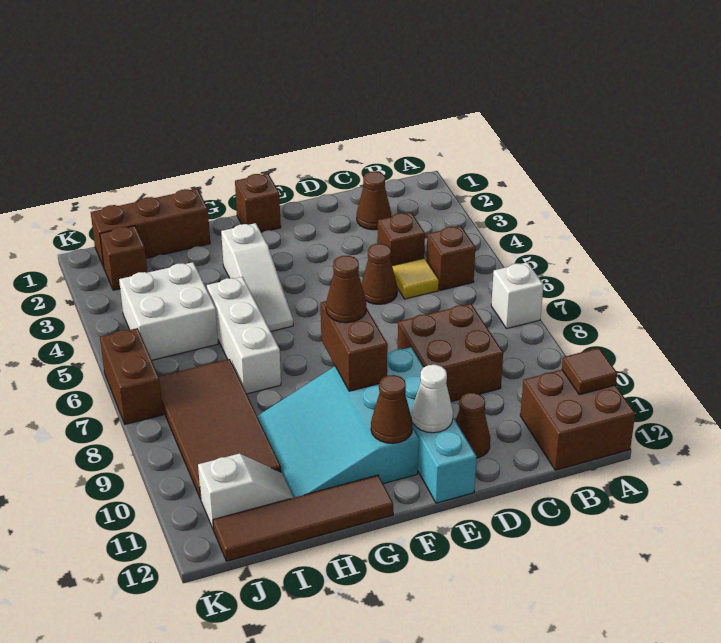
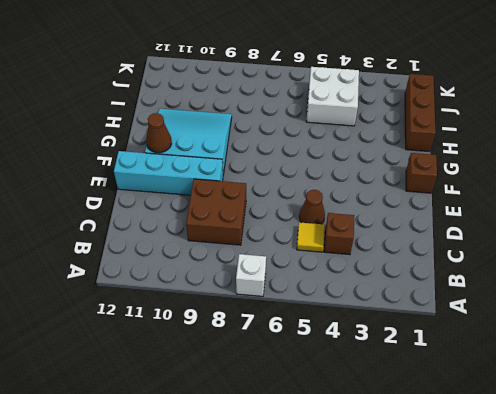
none -> brown brick A11:B12 level 1
none -> brown brick B5 level 1
none -> brown cone C2 level 1

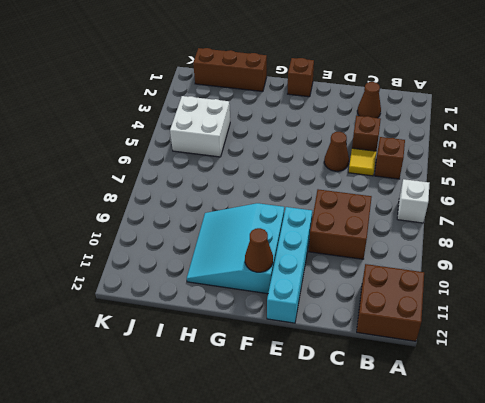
none -> brown cone D11 level 1
none -> white slope G3:G5 level 1 top 3
none -> brown tile G12:J12 level 1

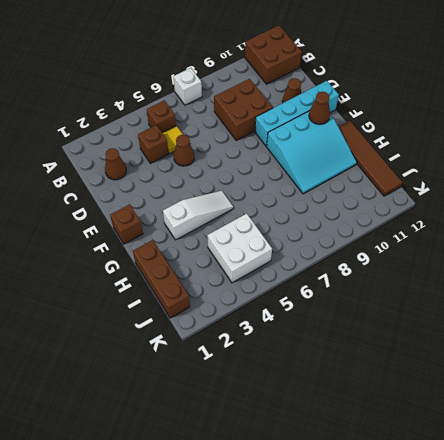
none -> white brick H5:H7 level 1
none -> brown tile I7:J10 level 1
none -> white slope I11:J11 level 1 top J

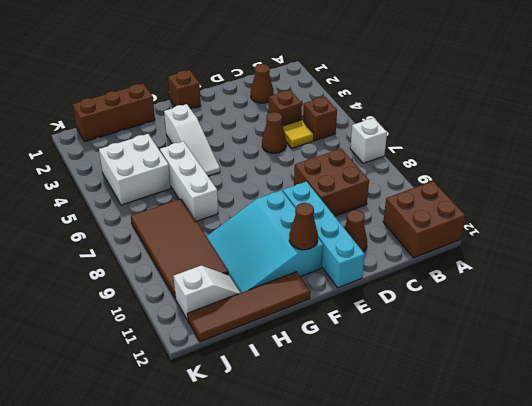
none -> brown brick J2 level 1
none -> brown brick K6:K7 level 1
none -> brown tile A11 level 2

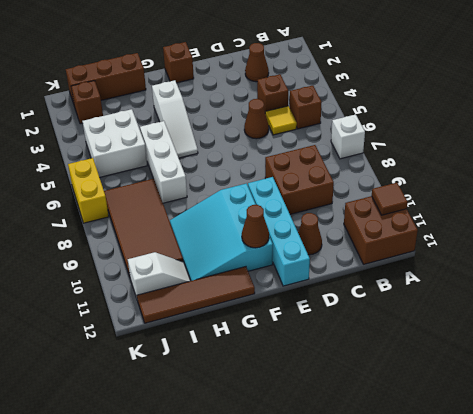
yellow brick K6:K7 level 1 -> brown brick K6:K7 level 1
none -> white cone E11 level 2
none -> brown brick F8:F9 level 2
none -> brown cone F8 level 3

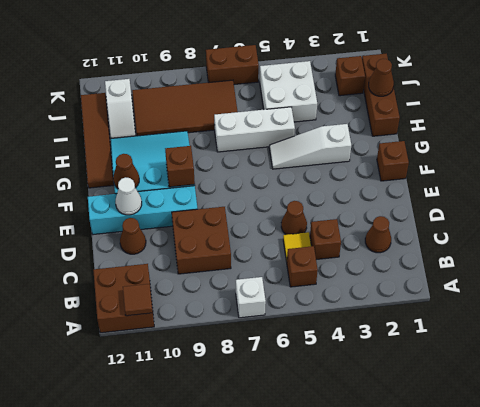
brown brick F9 level 2 -> brown brick F8:F9 level 2
brown cone I1 level 2 -> brown cone F8 level 3

